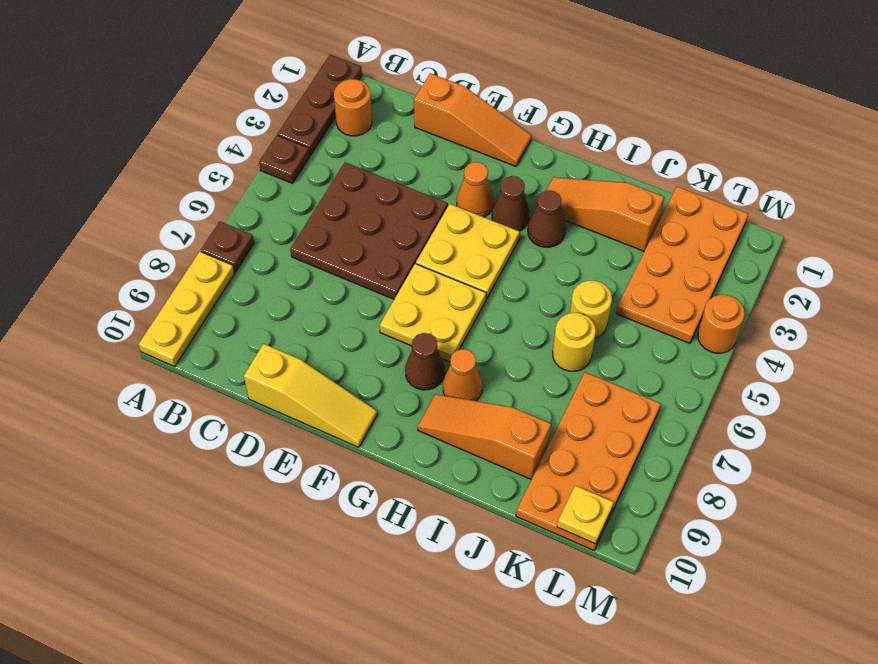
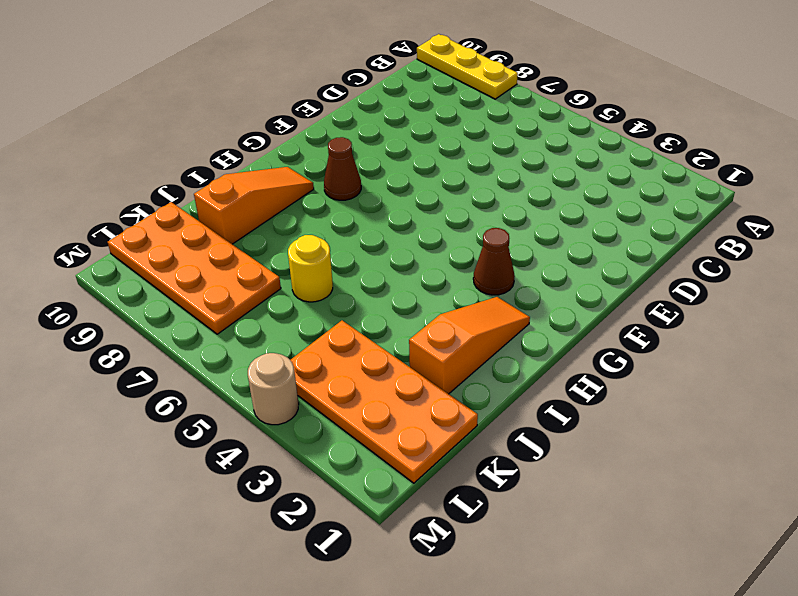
tan round brick M4 level 1 -> orange round brick M4 level 1
none -> brown plate A1:A3 level 1
none -> brown plate A4 level 1
none -> brown plate A7 level 1

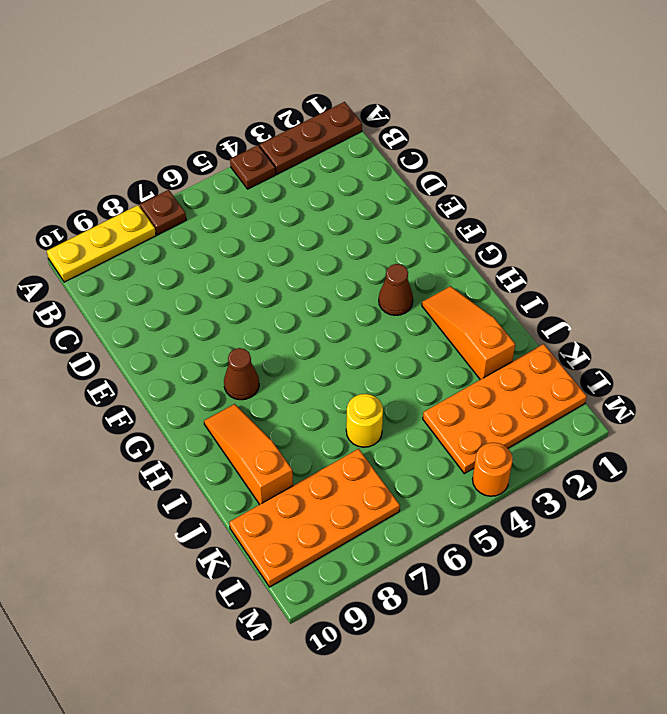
none -> orange round brick B2 level 1
none -> brown plate C4:E6 level 1
none -> orange slope D1:F1 level 1 top D

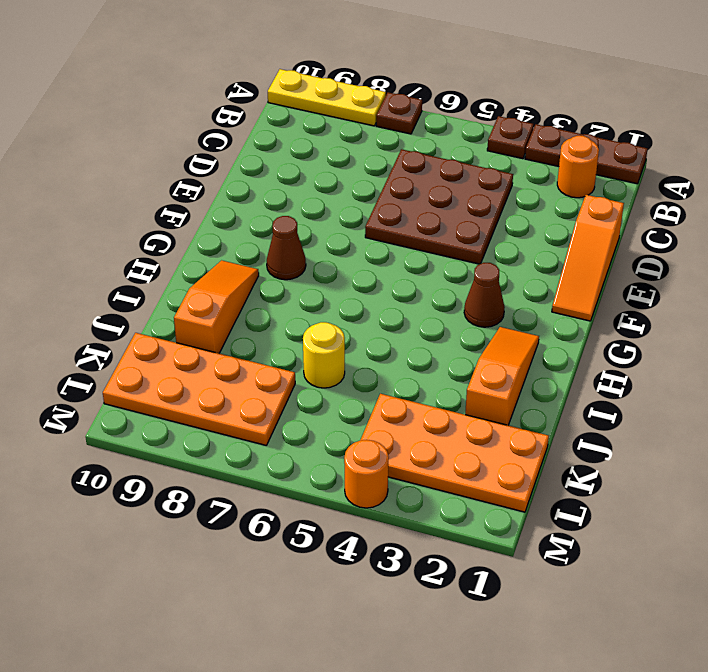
none -> yellow slope D10:F10 level 1 top D
none -> orange cone F3 level 1
none -> yellow plate F4:G5 level 1

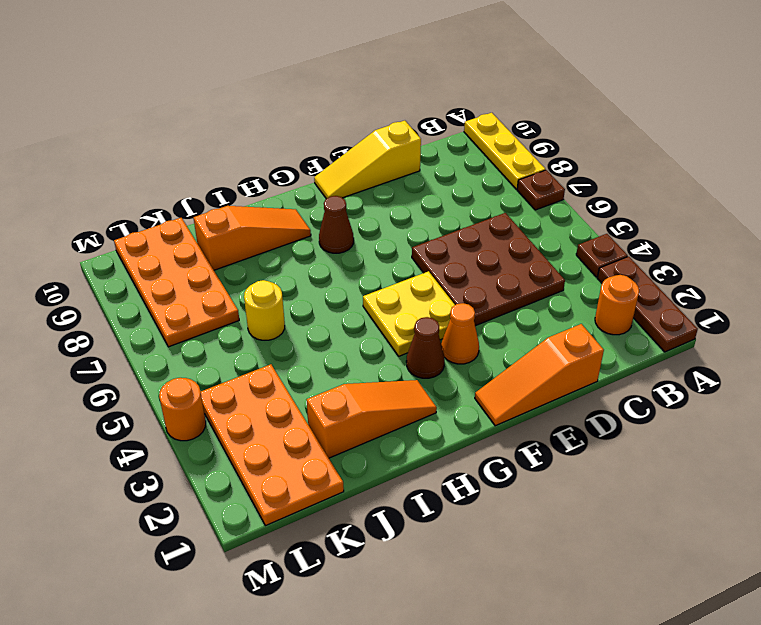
none -> yellow plate F6:G7 level 1
none -> brown cone H3 level 1
none -> orange cone H8 level 1

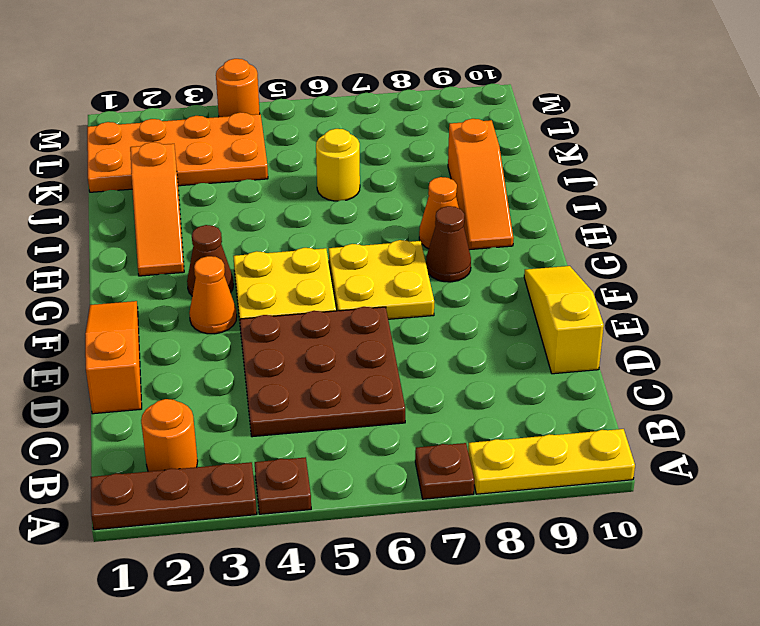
none -> brown cone H3 level 1
none -> yellow round brick J5 level 1
none -> orange plate K7:L10 level 1

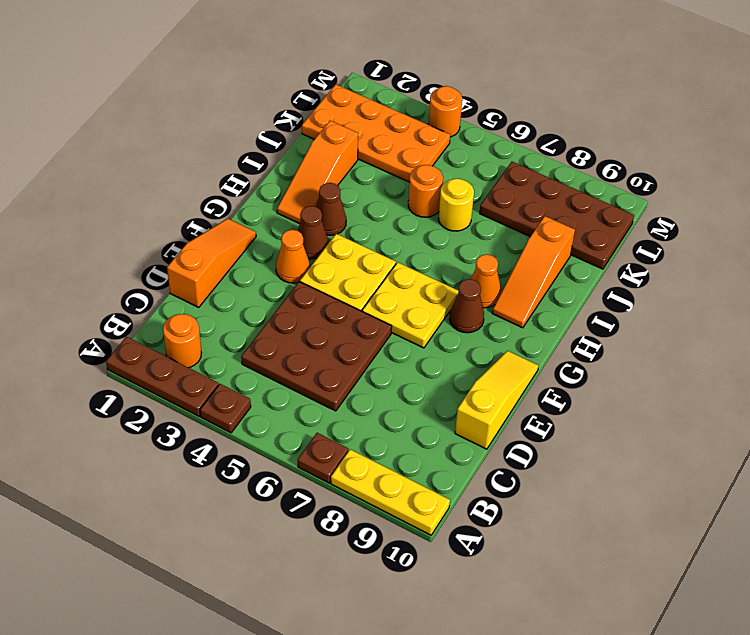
orange round brick J5 level 1 -> yellow round brick J5 level 1
brown plate K7:L10 level 1 -> orange plate K7:L10 level 1
none -> yellow plate L10 level 2

